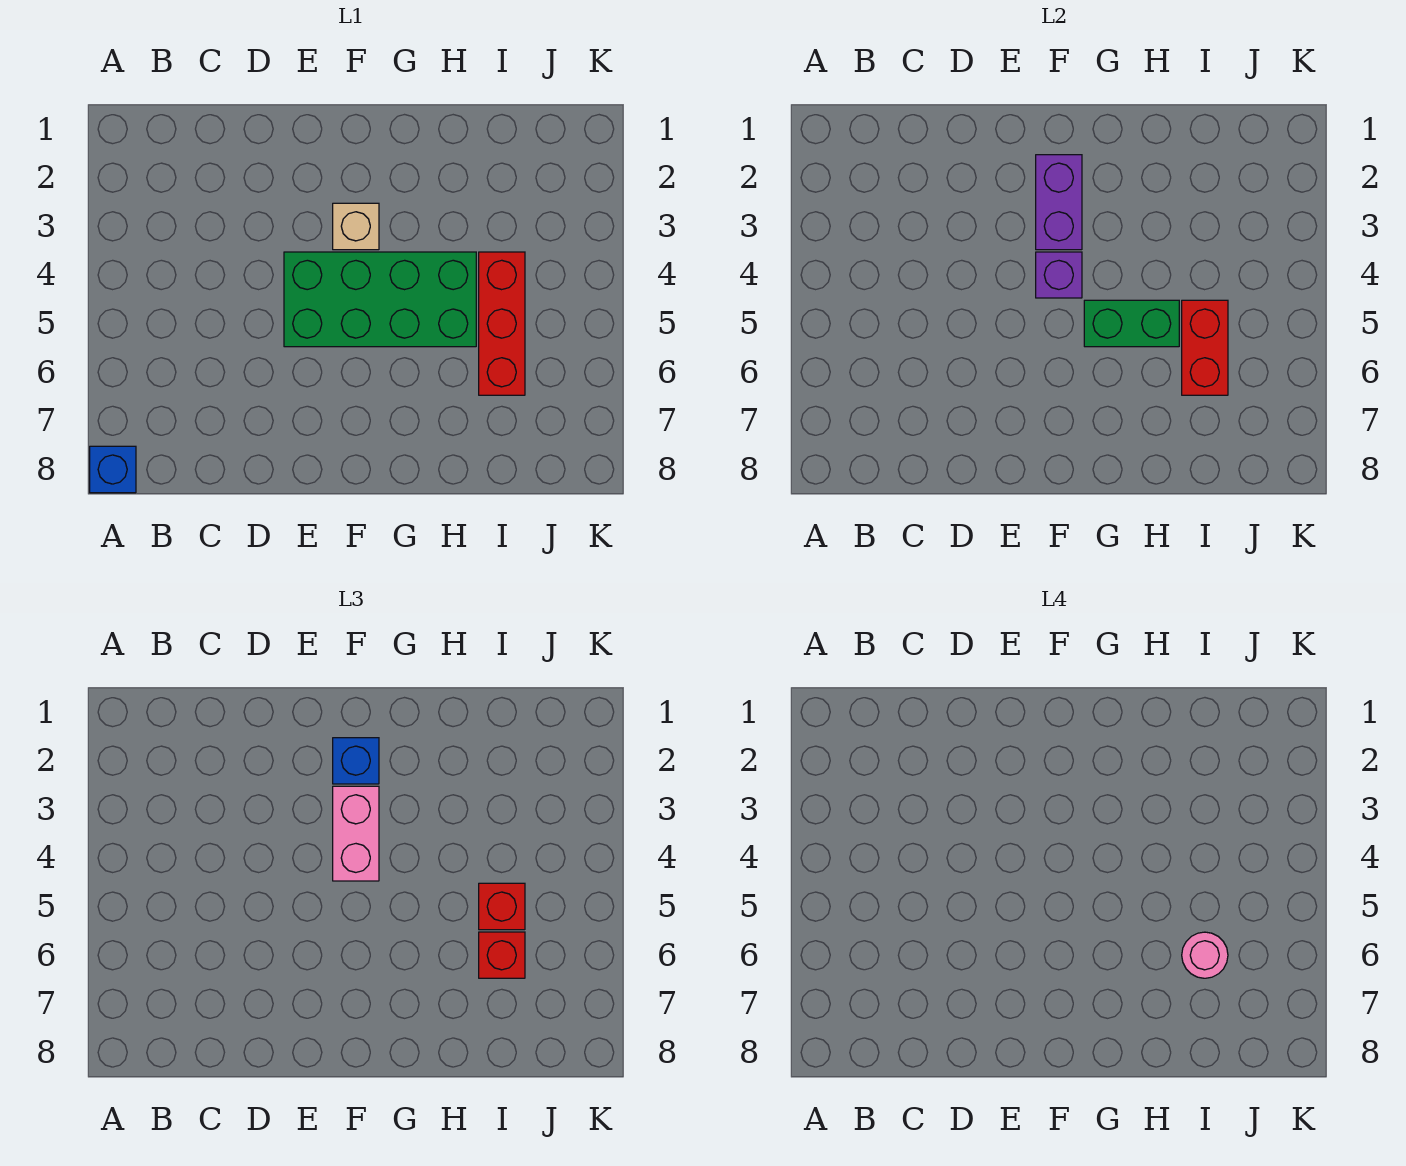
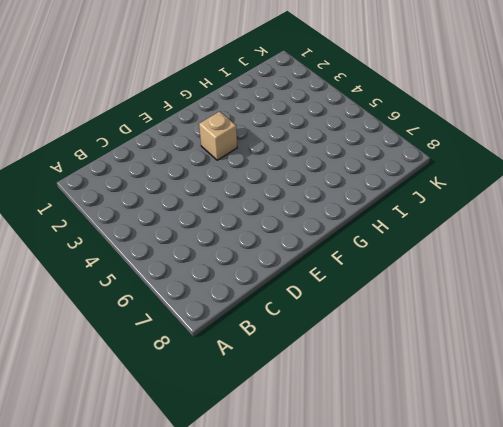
none -> blue brick A8 level 1
none -> green brick E4:H5 level 1
none -> red brick I4:I6 level 1

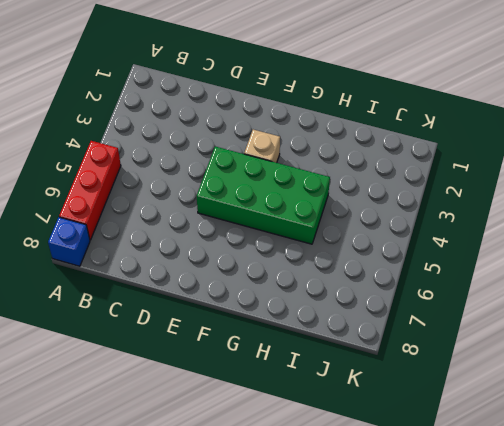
red brick A5:A7 level 1 -> red brick I4:I6 level 1
none -> purple brick F2:F3 level 2
none -> purple brick F4 level 2
none -> green brick G5:H5 level 2

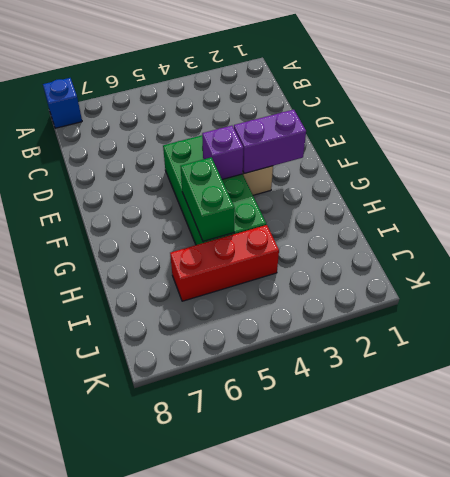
none -> red brick I5:I6 level 2
none -> blue brick F2 level 3
none -> pink brick F3:F4 level 3

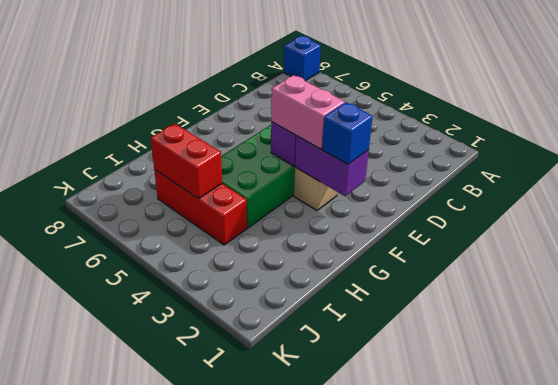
none -> green brick G5:H5 level 2
none -> red brick I5 level 3
none -> red brick I6 level 3

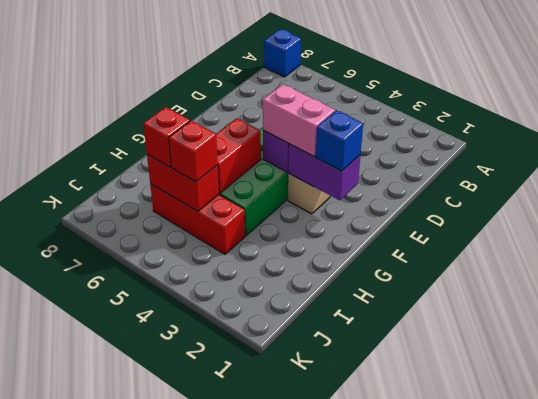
red brick G5:H5 level 2 -> green brick G5:H5 level 2
none -> pink round brick I6 level 4

